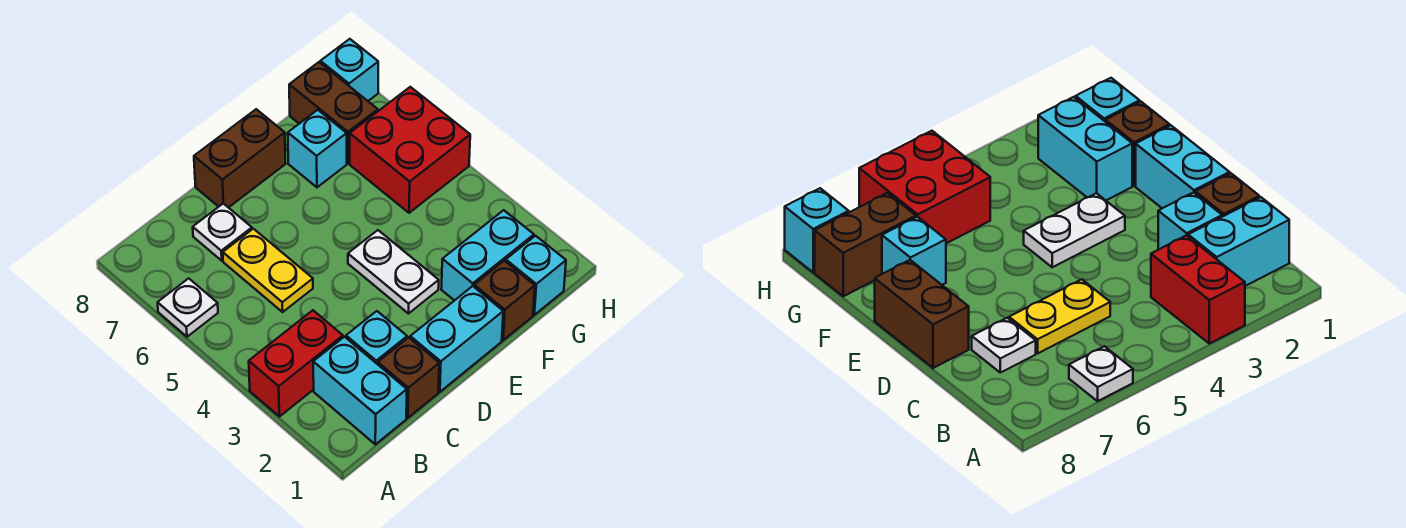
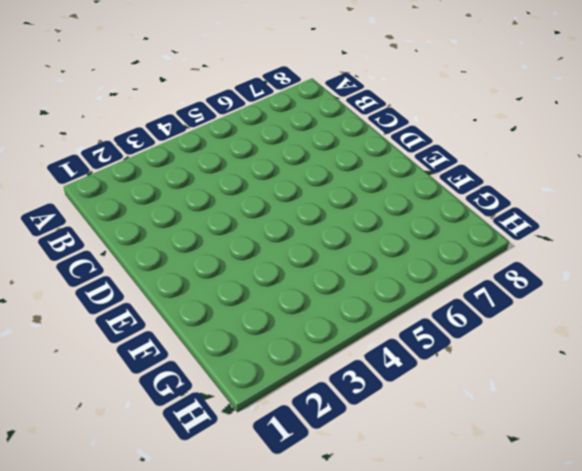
none -> red brick A3:B3 level 1
none -> white plate A6 level 1
none -> cyan brick B1:B2 level 1

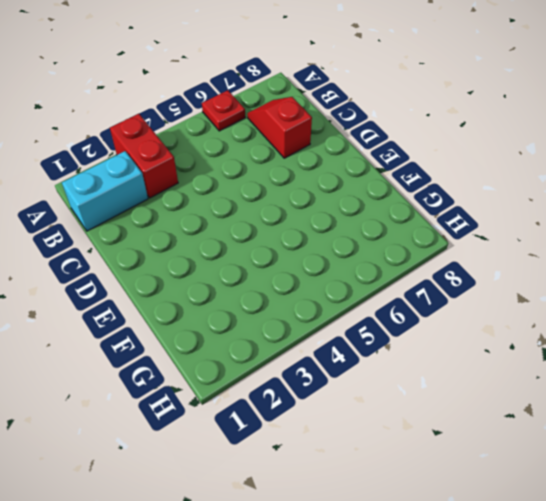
red plate A6 level 1 -> white plate A6 level 1
red slope B7:C7 level 1 top C -> white plate C7 level 1
none -> brown brick C1 level 1
none -> cyan brick C2 level 1
none -> yellow plate C5:C6 level 1

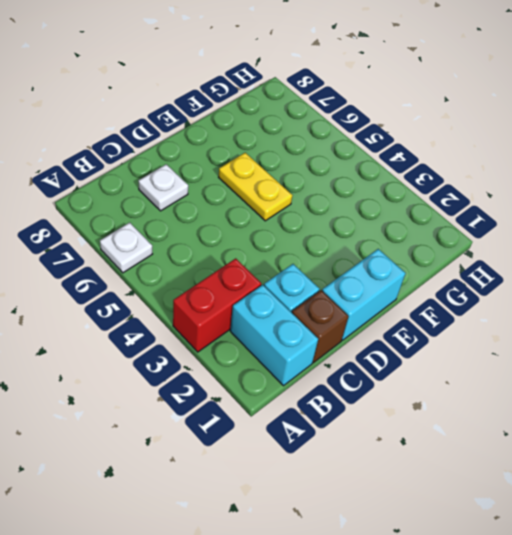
yellow plate E5:E6 level 1 -> yellow plate C5:C6 level 1
none -> brown brick D8:E8 level 1
none -> white plate E3:E4 level 1
none -> brown brick F1 level 1

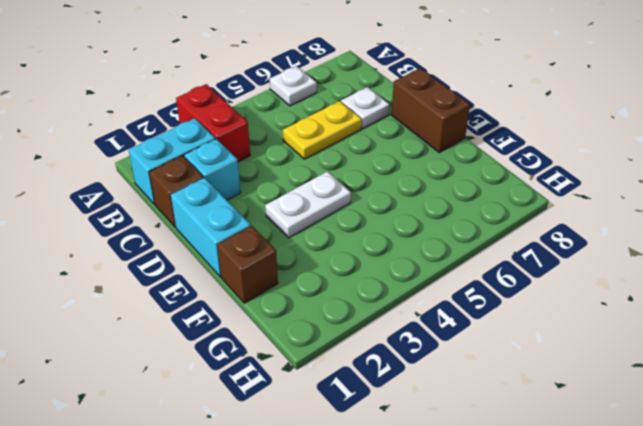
none -> cyan brick F2:G2 level 1
none -> cyan brick F7 level 1
none -> cyan brick G1 level 1

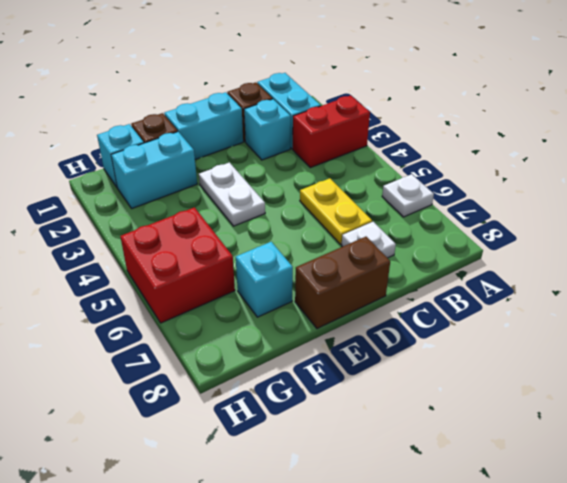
none -> brown brick G7:G8 level 1
none -> cyan brick H8 level 1

